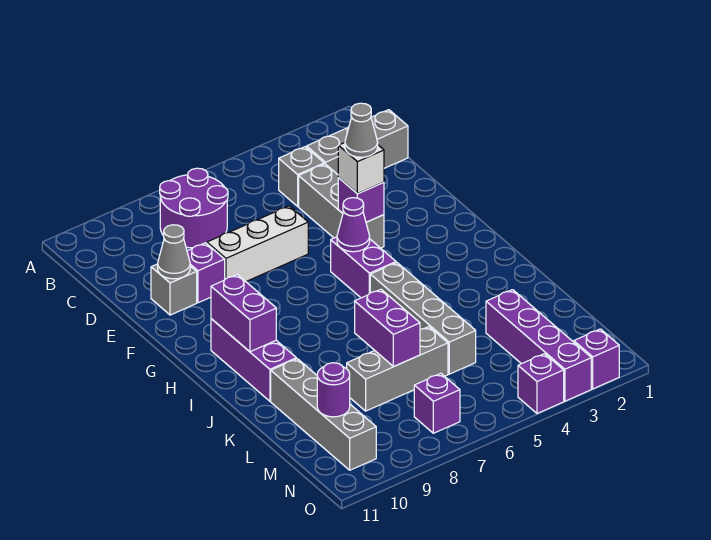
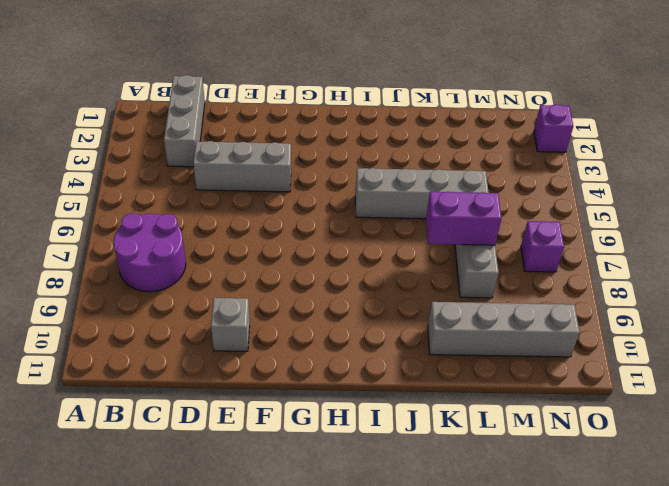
none -> grey brick C4 level 1
none -> white brick E6:E8 level 1
none -> purple brick E9 level 1

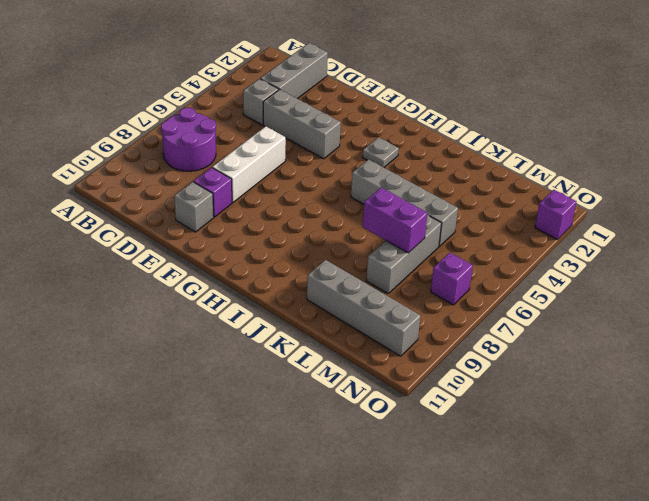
grey plate H3 level 1 -> none
none -> purple brick G5:H5 level 1
none -> purple brick H10:J10 level 1
none -> purple brick L3:O3 level 1

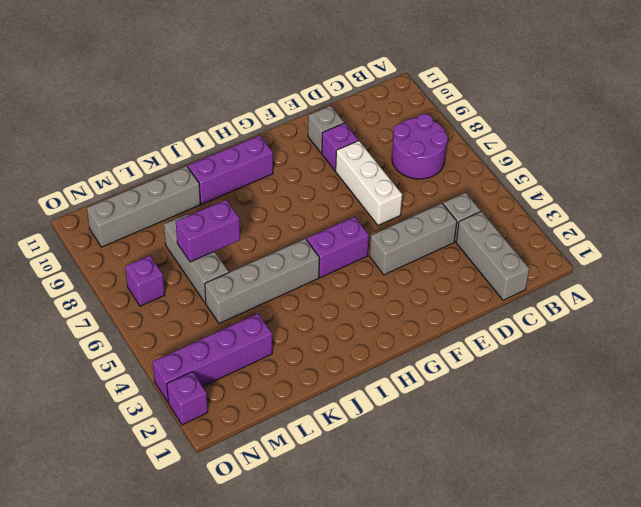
none -> purple brick O4 level 1
none -> grey cone E10 level 2
none -> purple brick F4 level 2

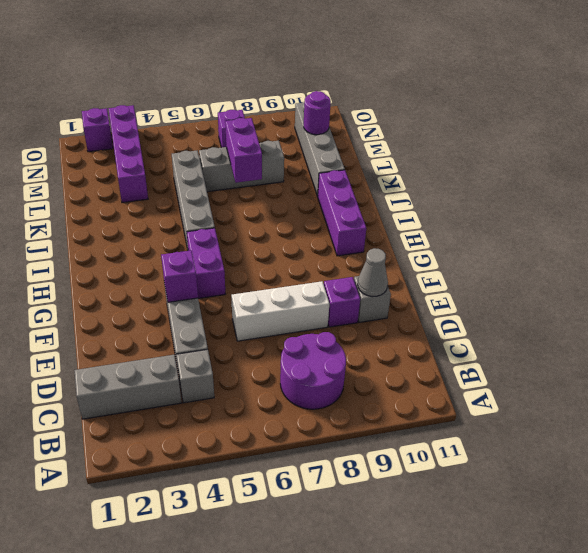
none -> purple brick O4 level 1
none -> purple cone G5 level 2
none -> purple brick H10:I10 level 2

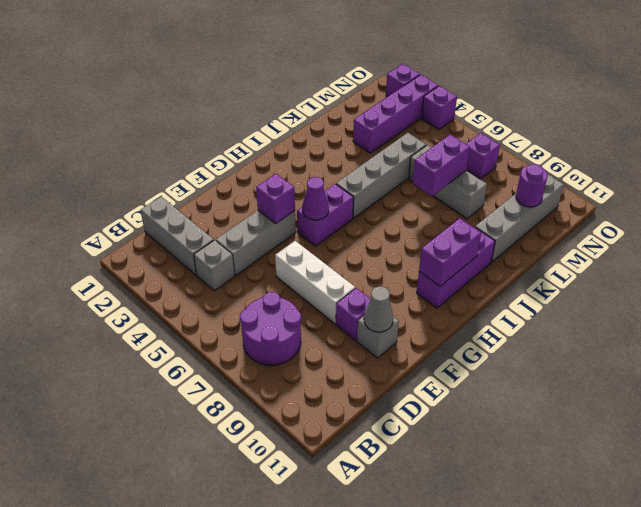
none -> white brick F4 level 3
none -> grey cone F4 level 4

